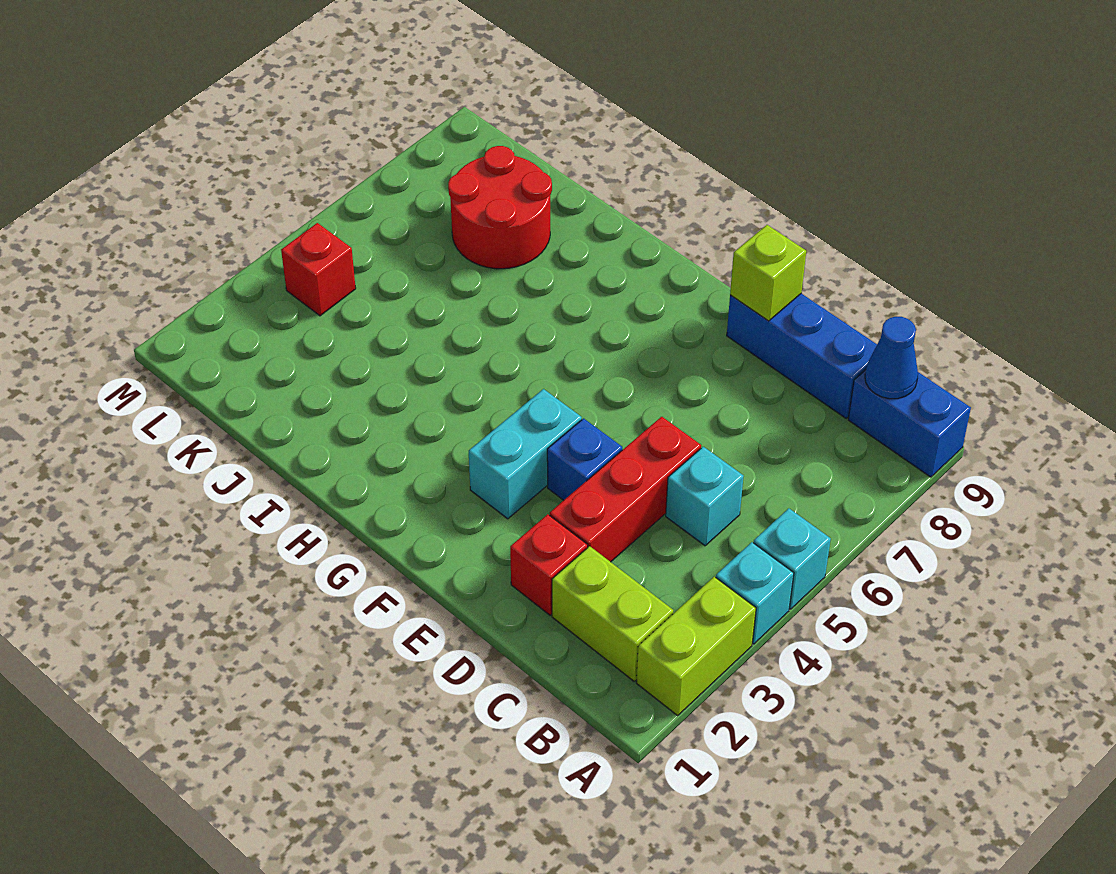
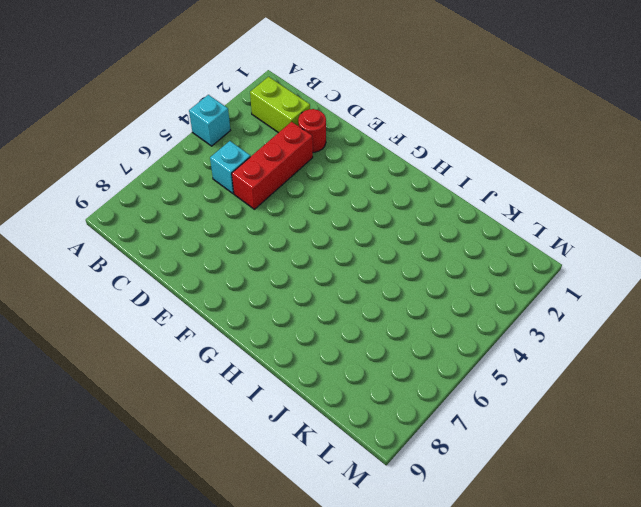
red round brick D2 level 1 -> red brick D2 level 1
none -> lime brick A2:A3 level 1
none -> cyan brick A5 level 1
none -> blue brick A9:B9 level 1

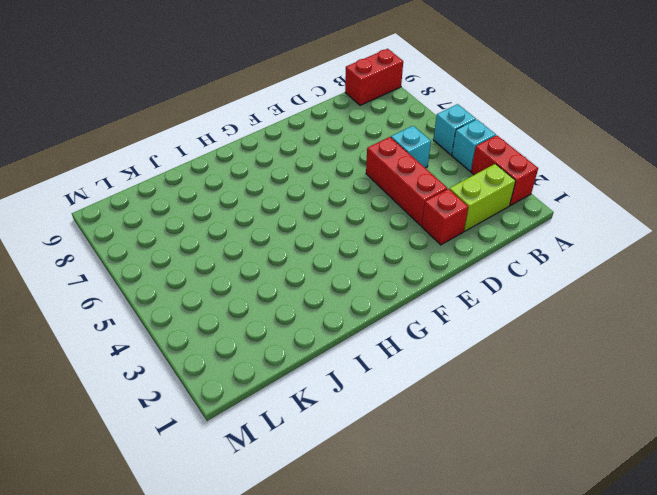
red brick A2:A3 level 1 -> lime brick A2:A3 level 1
red brick A9:B9 level 1 -> blue brick A9:B9 level 1
none -> blue brick C9:E9 level 1
none -> blue brick E4 level 1
none -> cyan brick F3:F4 level 1

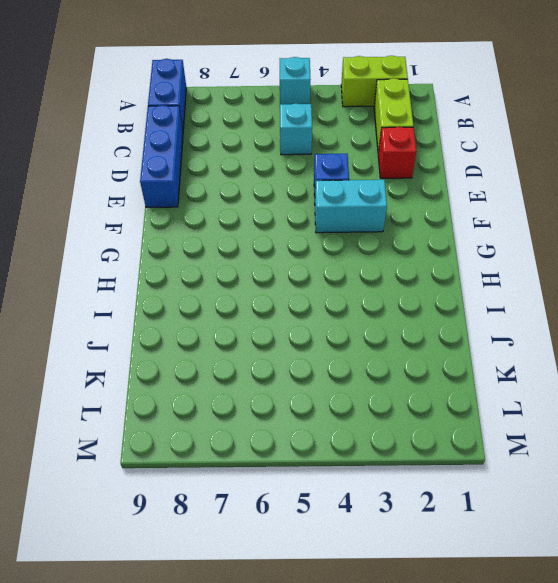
none -> cyan brick A4 level 1
none -> red brick D3:D5 level 1
none -> red round brick J7:K8 level 1

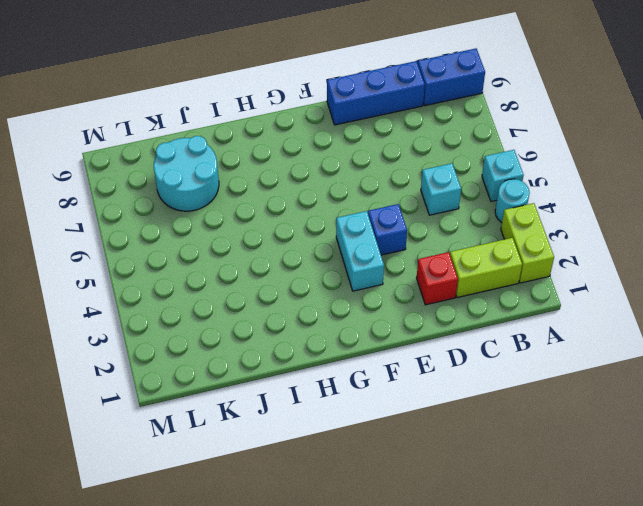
cyan round brick A4 level 1 -> cyan brick A4 level 1
cyan round brick J7:K8 level 1 -> red round brick J7:K8 level 1
none -> red brick D3:D5 level 1
none -> red brick L4 level 1
none -> blue cone B9 level 2

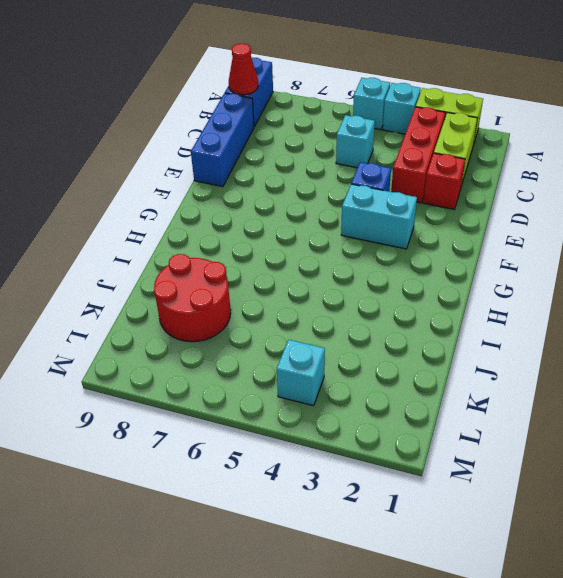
red brick B3:D3 level 1 -> red brick D3:D5 level 1
red cone B9 level 2 -> blue cone B9 level 2
cyan brick L4 level 1 -> red brick L4 level 1
none -> lime brick E9 level 2

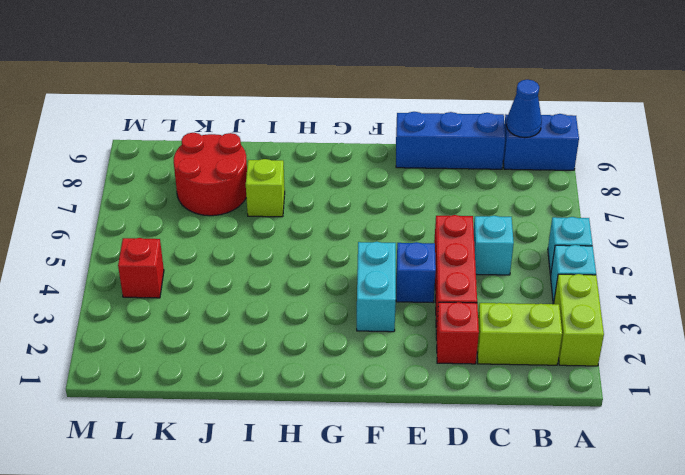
lime brick I7 level 1 -> lime brick E9 level 2

